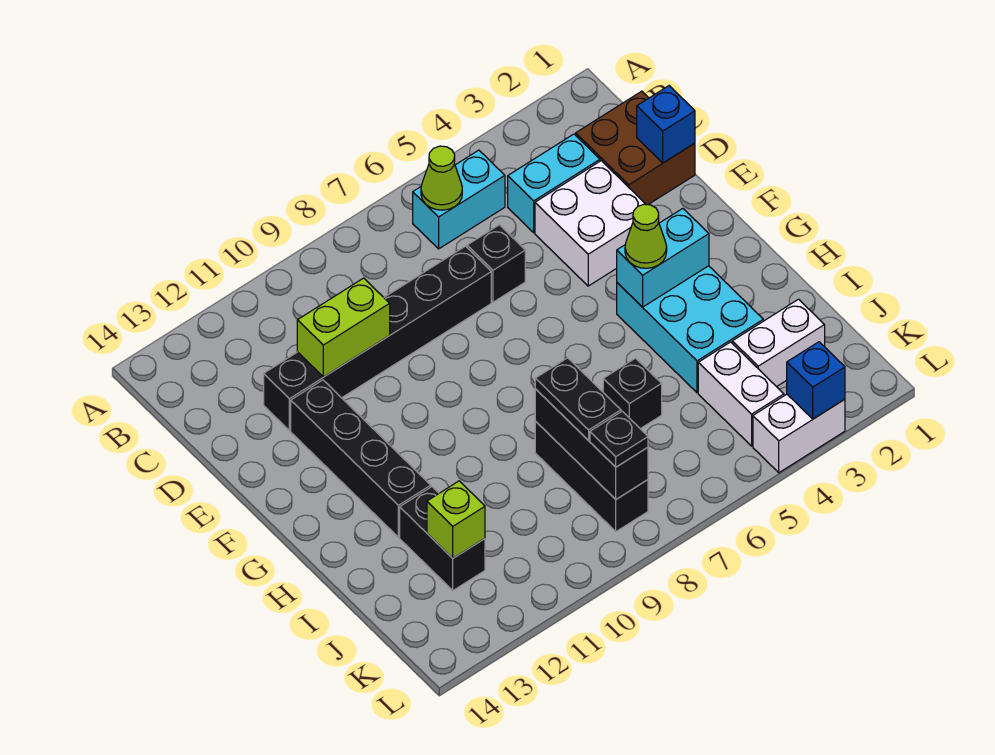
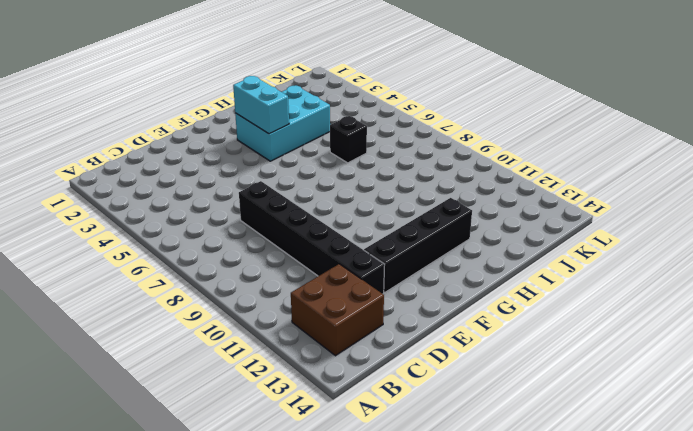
brown brick B12:C13 level 1 -> brown brick C1:D2 level 1
none -> cyan brick B5:B6 level 1
none -> cyan brick C3:C4 level 1
none -> white brick D3:E4 level 1

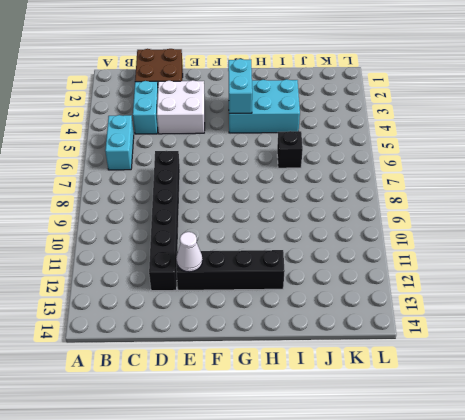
white cone E12 level 2 -> none
none -> black brick D6 level 1
none -> black brick I8:K8 level 1
none -> black brick I12:J12 level 1

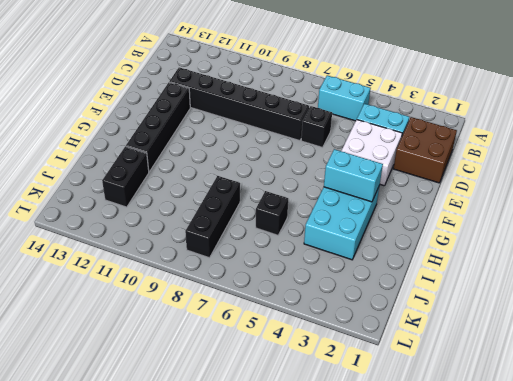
none -> white brick J2:J3 level 1
none -> white brick J4:K4 level 1
none -> white brick L3:L4 level 1

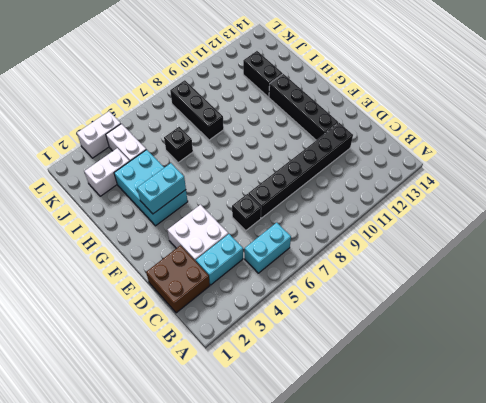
none -> lime cone B6 level 2
none -> blue brick D1 level 2
none -> lime brick D10:D11 level 2

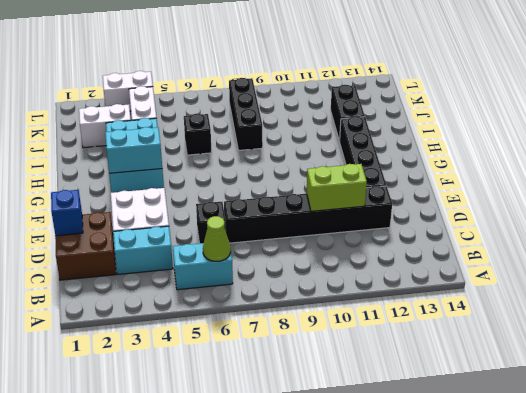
none -> black brick I8:K8 level 2
none -> lime brick J12 level 2
none -> blue brick L3 level 2

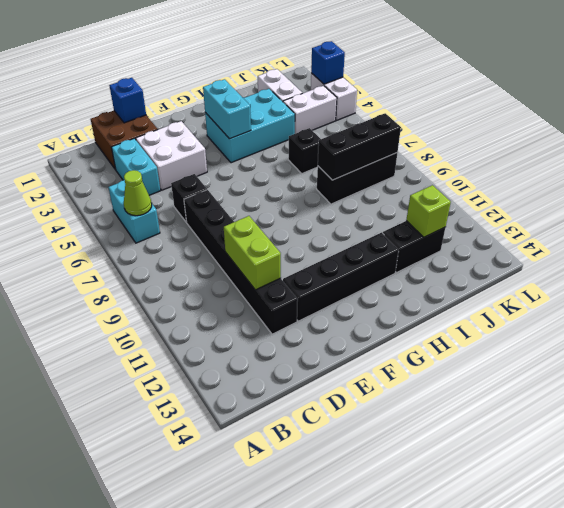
none -> lime cone G4 level 3
none -> black plate I8:J8 level 3
none -> black plate K8 level 3

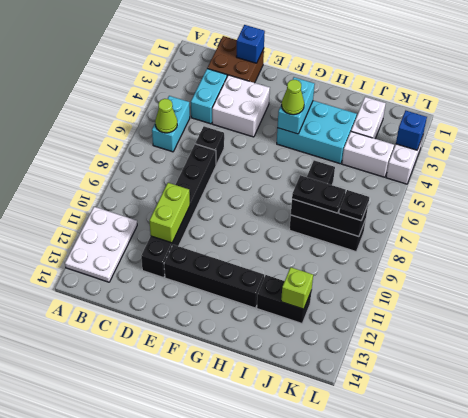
white plate A11:B13 level 1 -> none

